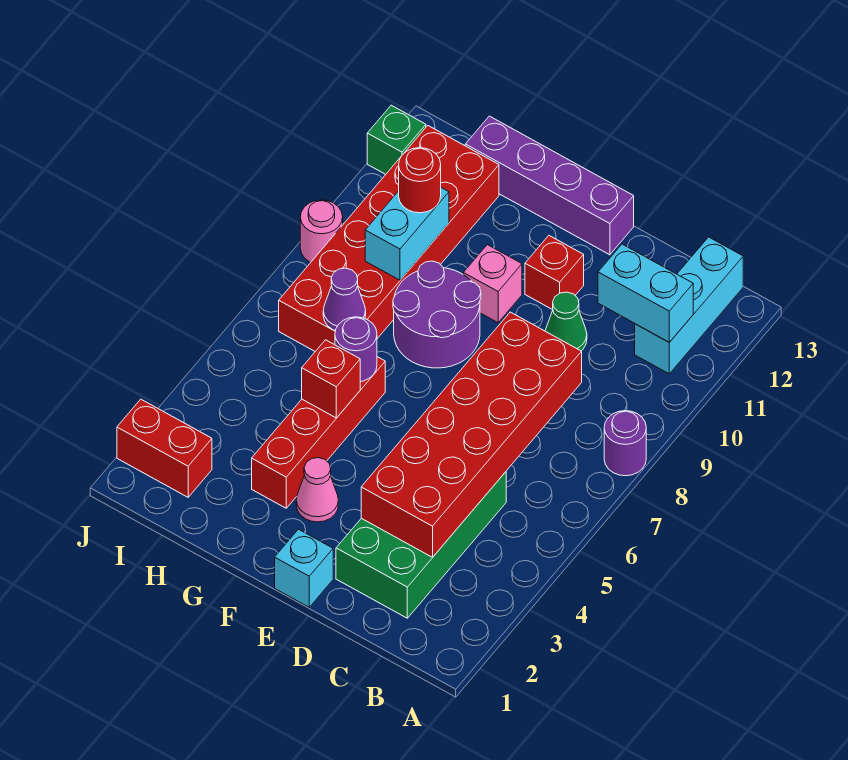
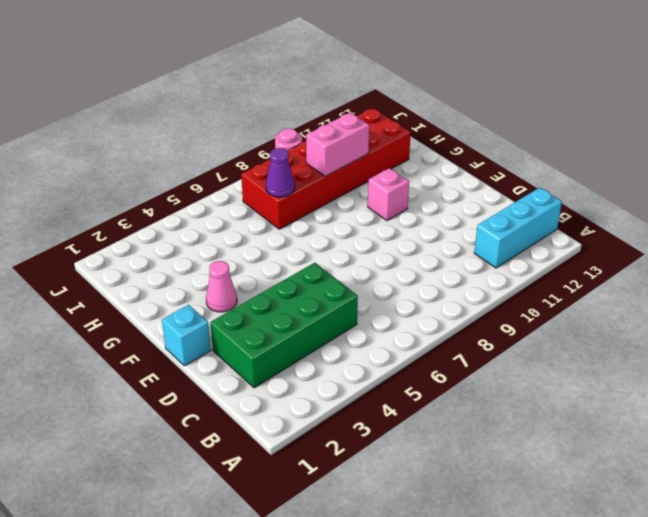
pink brick H9:H10 level 2 -> cyan brick H9:H10 level 2
none -> purple round brick A8 level 1
none -> green cone D10 level 1
none -> red brick E11 level 1

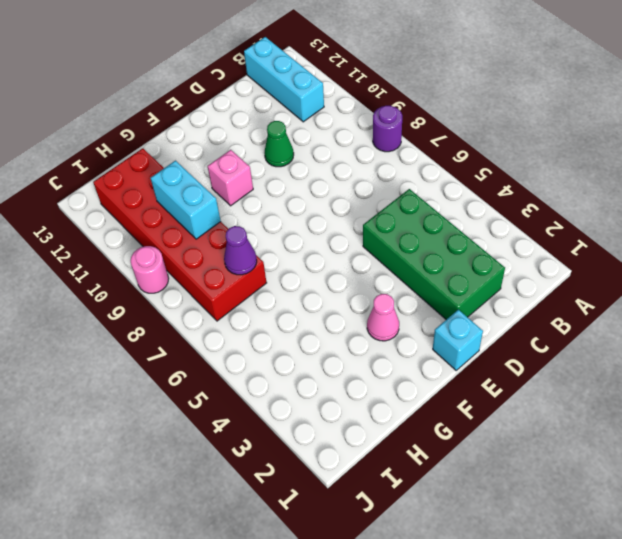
none -> red brick E11 level 1
none -> purple brick E13:H13 level 1
none -> purple round brick F8:G9 level 1

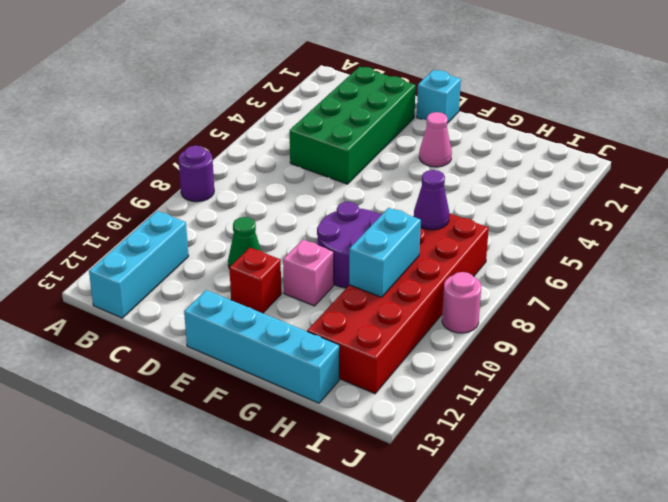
cyan brick E13:H13 level 1 -> purple brick E13:H13 level 1
none -> red brick G3:G6 level 1
none -> red brick I2:J2 level 1
none -> green brick J12 level 1

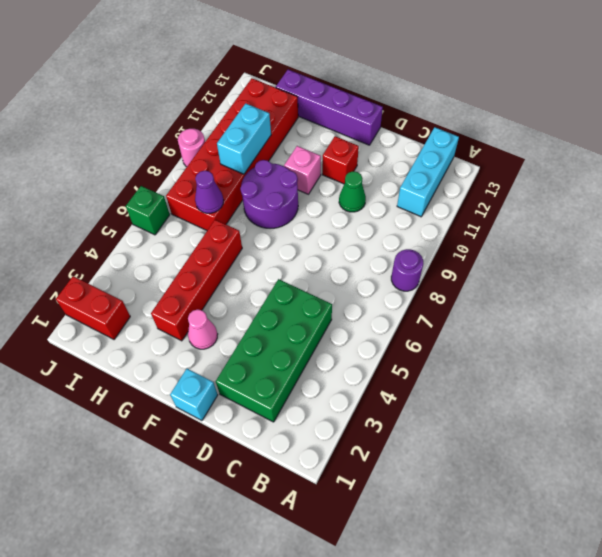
green brick J6 level 1 -> green brick J12 level 1
none -> cyan brick B11:C11 level 2
none -> red brick C3:D8 level 2
none -> red brick G5 level 2

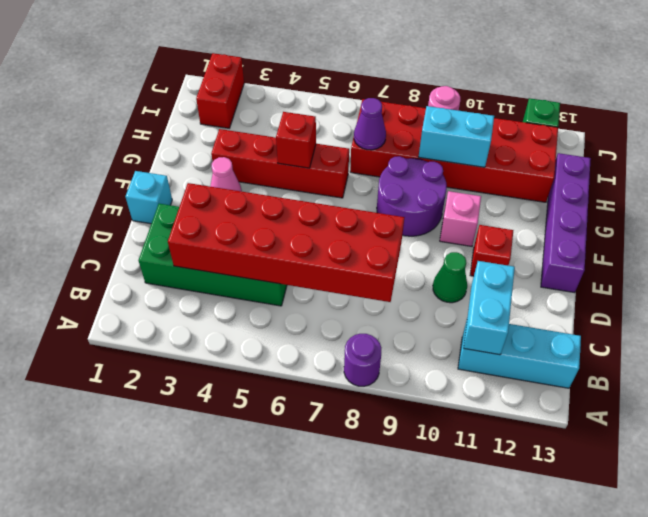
none -> purple round brick G6 level 2
none -> red round brick H10 level 3

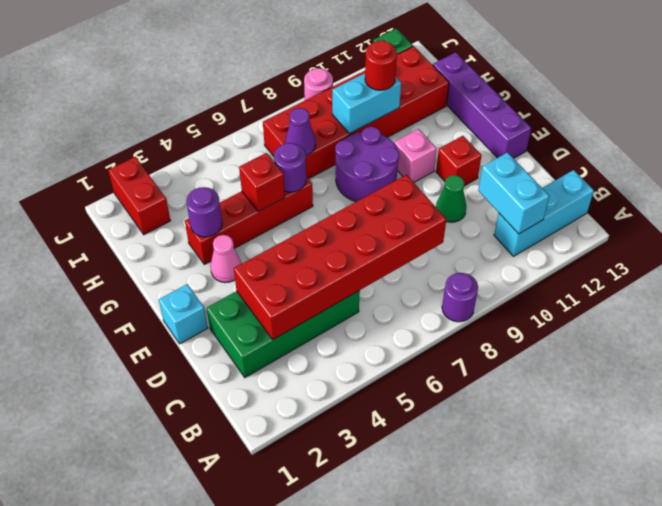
purple round brick G3 level 2 -> none

